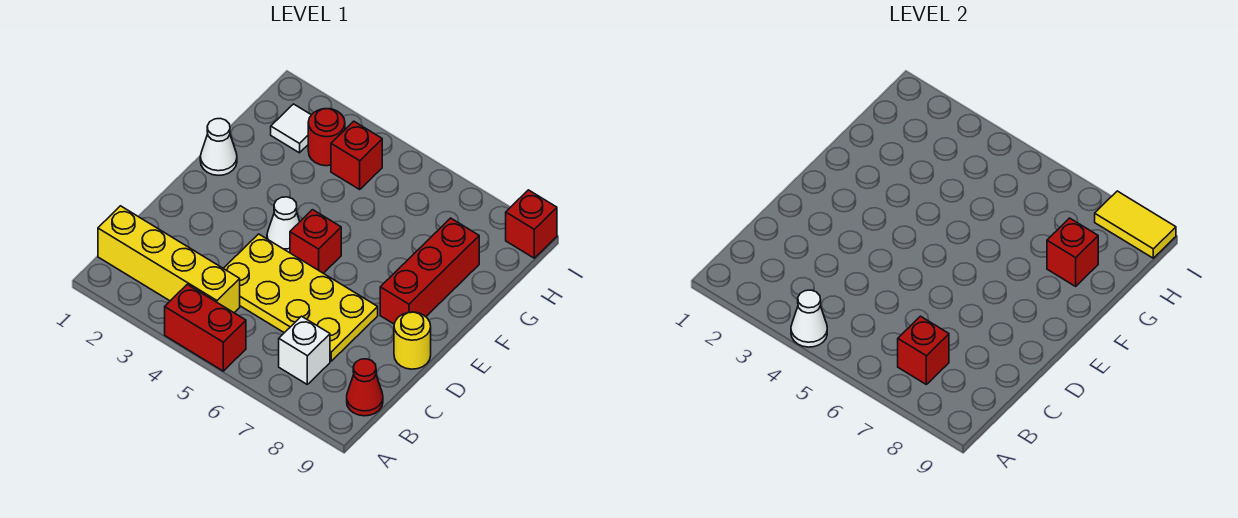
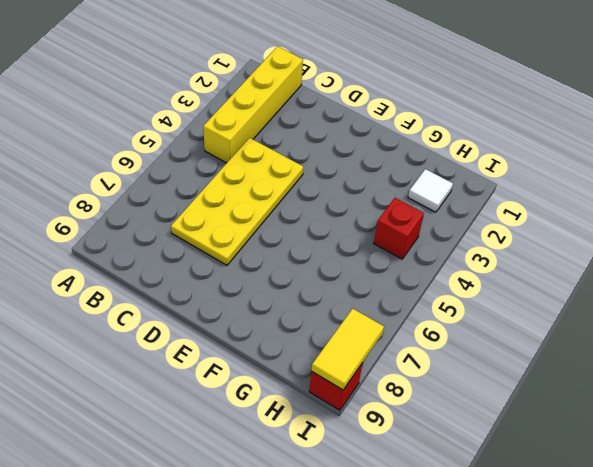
none -> red brick A4:A5 level 1
none -> white brick B7 level 1
none -> red cone B9 level 1

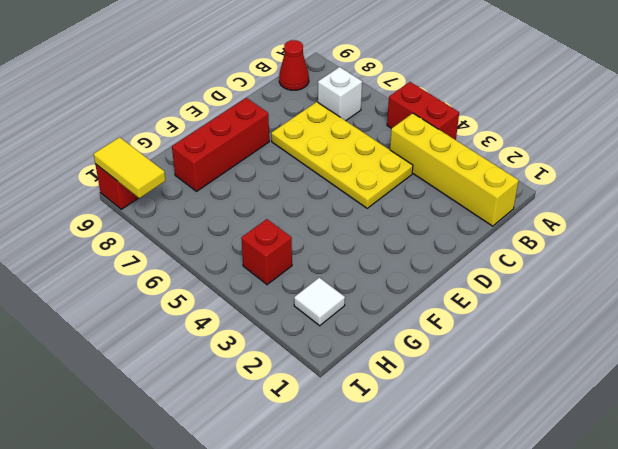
none -> yellow round brick D9 level 1
none -> white cone E4 level 1
none -> red brick E5 level 1

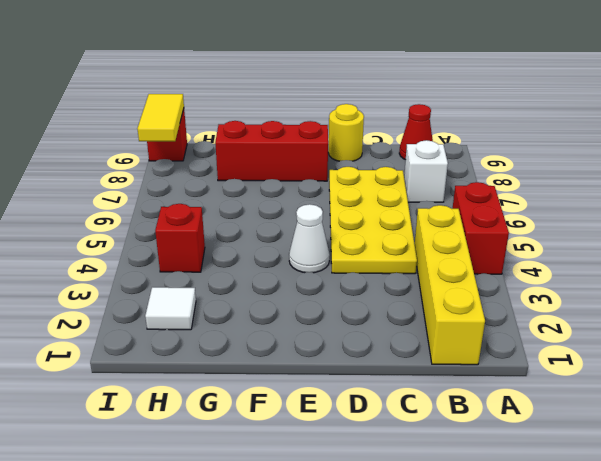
none -> red brick E5 level 1
none -> white cone F1 level 1
none -> red round brick H3 level 1

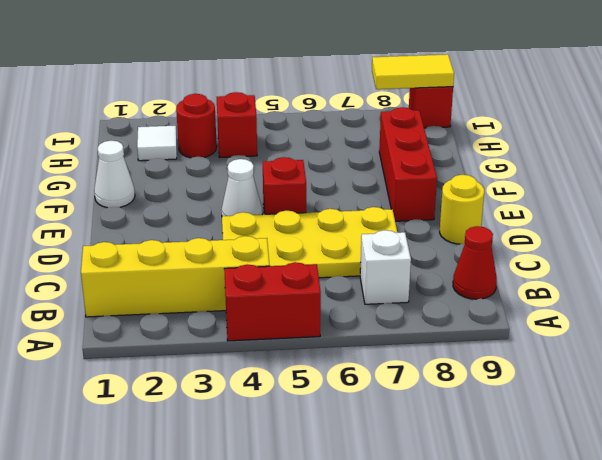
none -> white cone A4 level 2
none -> red brick B7 level 2
none -> red brick G8 level 2

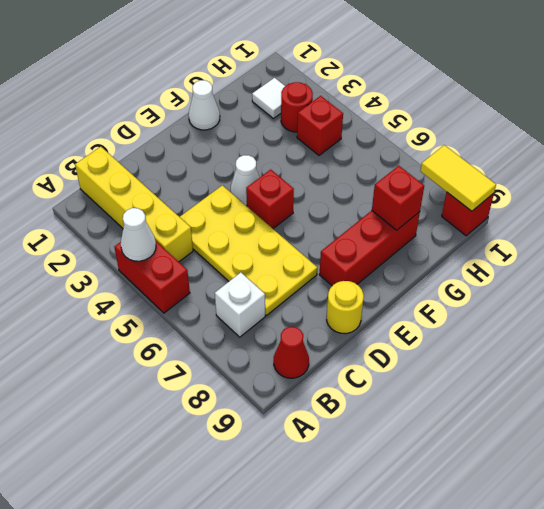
none -> red brick B7 level 2

